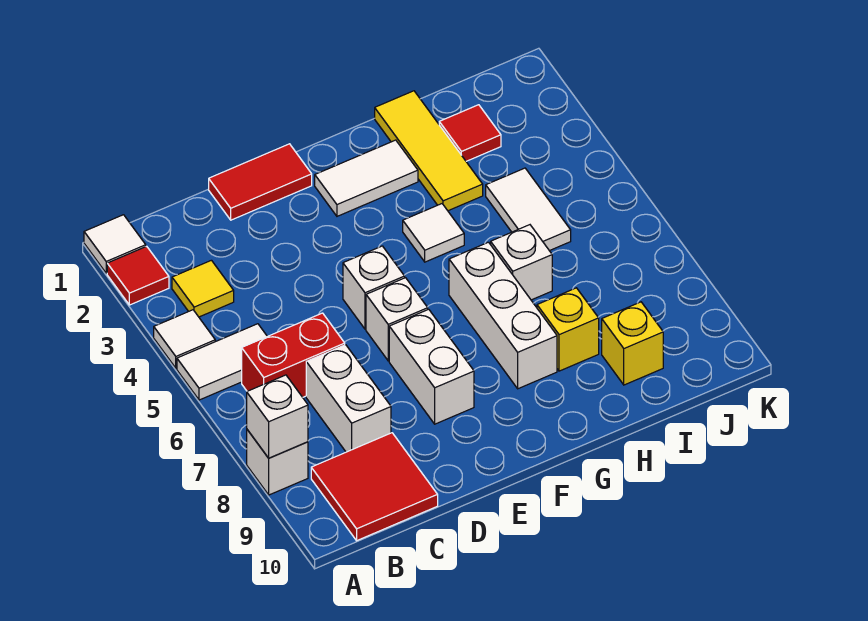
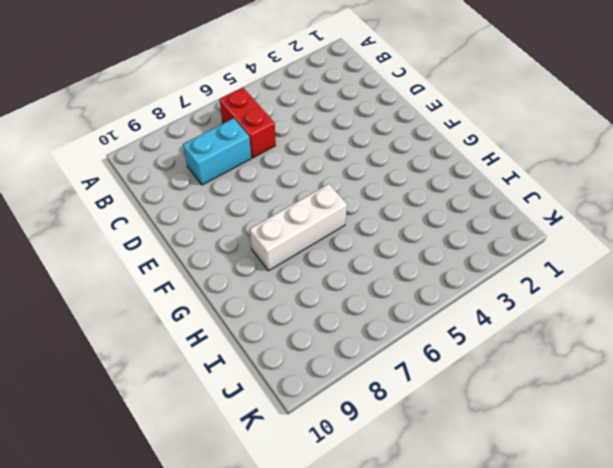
cyan brick C7:C8 level 1 -> white brick C7:C8 level 1
none -> white tile A1 level 1
none -> red tile A2 level 1
none -> white tile A4 level 1

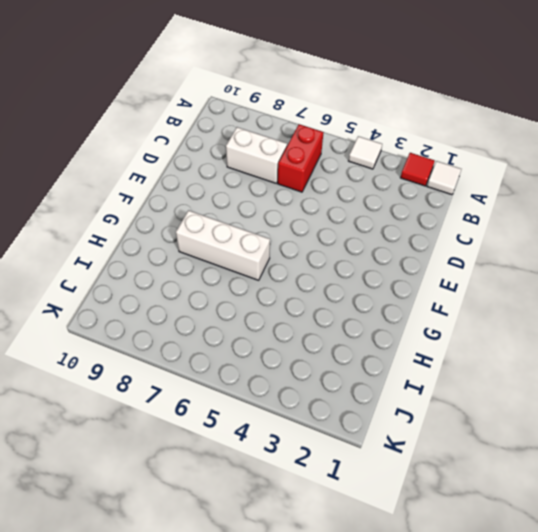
none -> white tile A5:B5 level 1
none -> white brick A8 level 1
none -> yellow tile B3 level 1

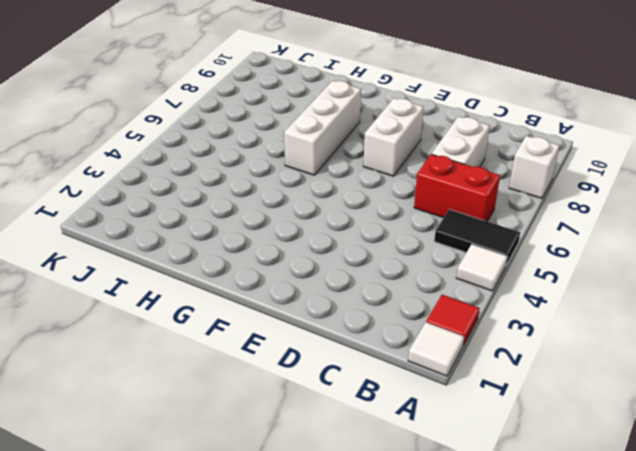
black tile A5:B5 level 1 -> white tile A5:B5 level 1
none -> yellow tile B3 level 1
none -> red tile B9:C10 level 1
none -> red tile D1:E1 level 1

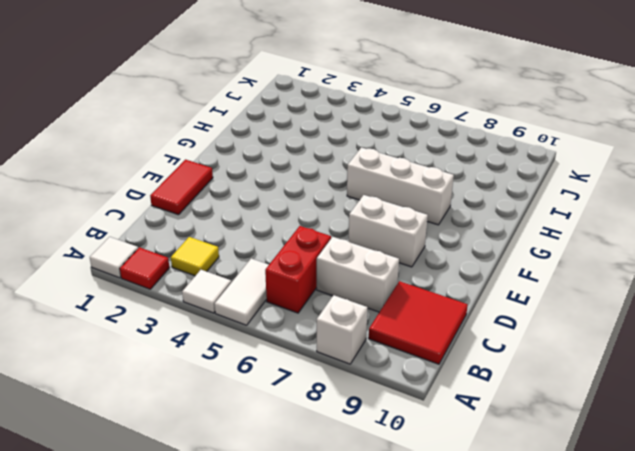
none -> white brick E5 level 1
none -> white brick E6 level 1
none -> white tile F2:G2 level 1

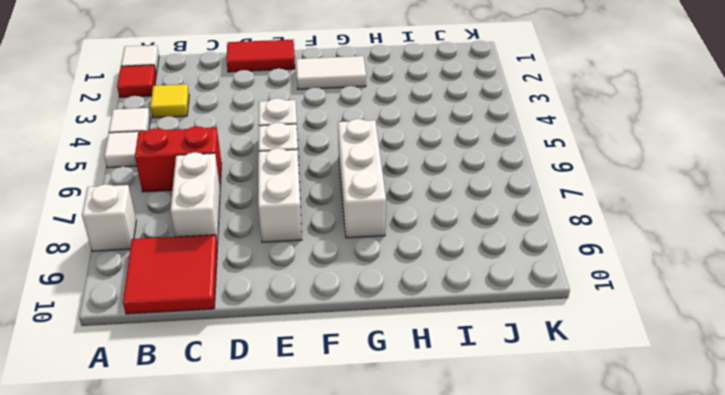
none -> white tile G4 level 1
none -> yellow tile H1:H3 level 1
none -> white brick H6 level 1

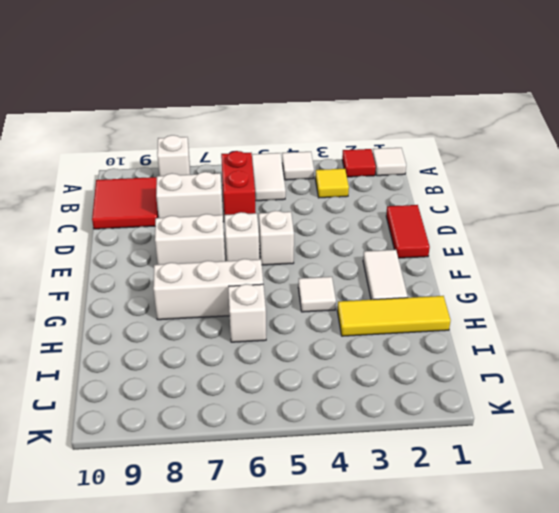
none -> yellow brick H8 level 1
none -> red tile I2 level 1
none -> white tile I4:I5 level 1

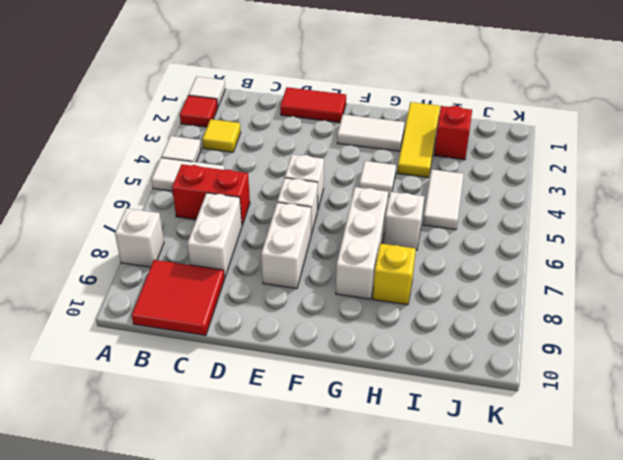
red brick I2 level 1 -> red tile I2 level 1
none -> yellow brick I9 level 1
none -> white brick A8 level 2

